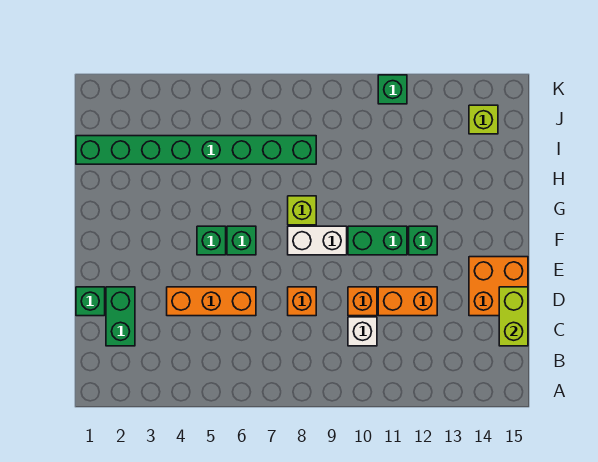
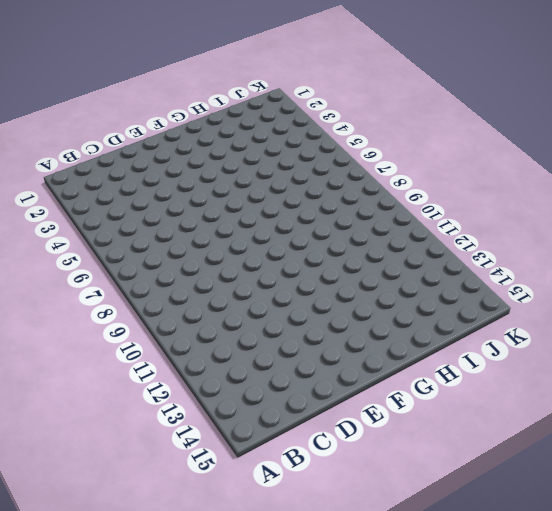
none -> green brick C2:D2 level 1
none -> white brick C10 level 1
none -> green brick D1 level 1

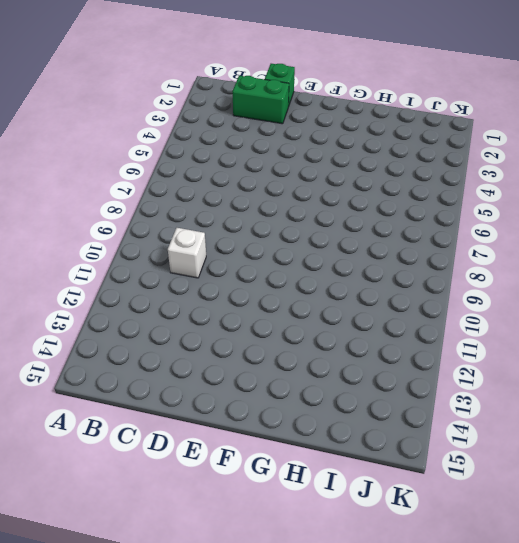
none -> orange brick D4:D6 level 1
none -> orange brick D8 level 1
none -> orange brick D10 level 1

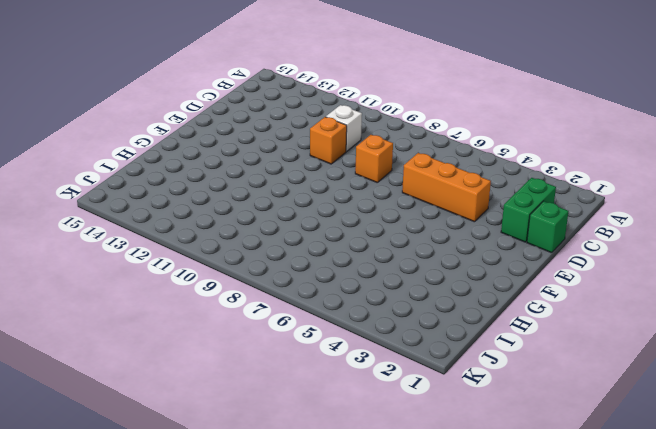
none -> orange brick D11:D12 level 1
none -> orange brick D14:E15 level 1
none -> green brick F5 level 1

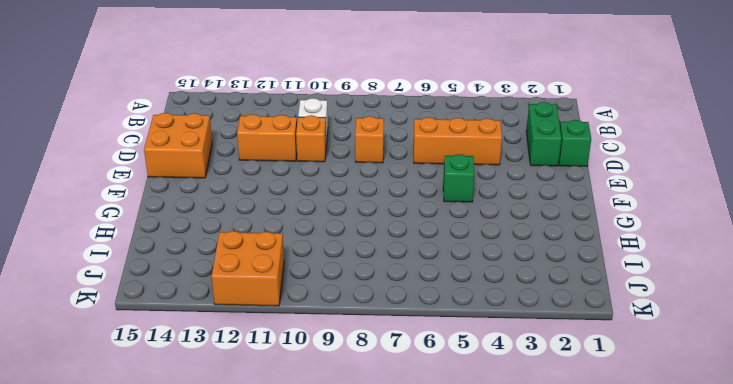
orange brick J11:K12 level 1 -> green brick K11 level 1
none -> green brick F6 level 1
none -> white brick F8:F9 level 1
none -> green brick F10:F11 level 1

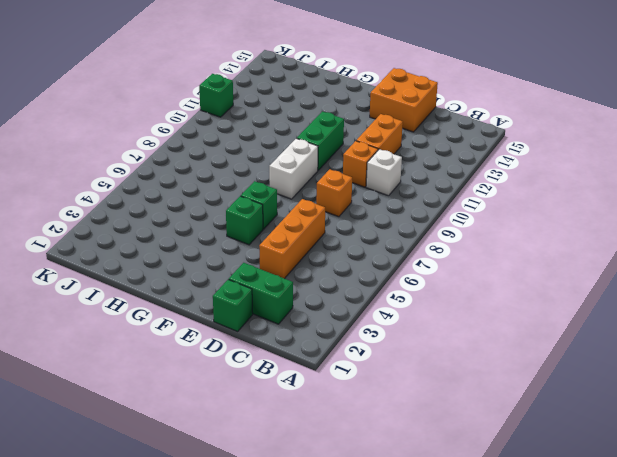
none -> green brick F12 level 1
none -> lime brick G8 level 1
none -> green brick I1:I8 level 1

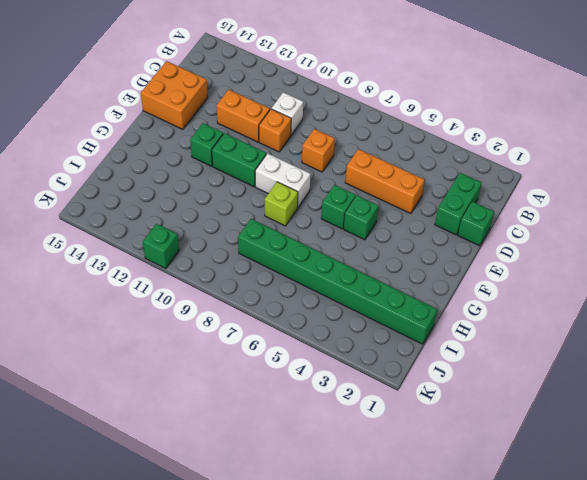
none -> lime brick J14 level 1
none -> lime brick C15:D15 level 2

